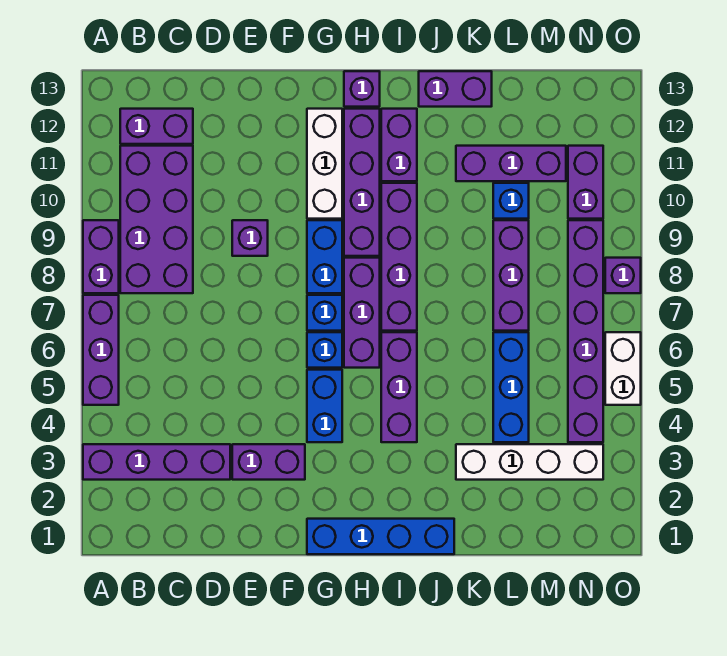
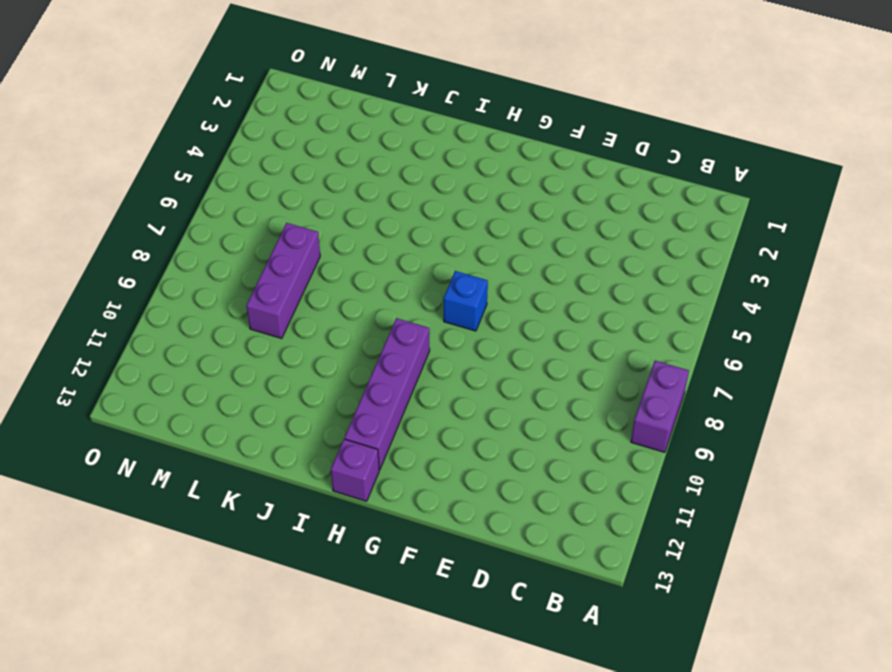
none -> purple brick A3:D3 level 1
none -> purple brick A5:A7 level 1
none -> purple brick B8:C11 level 1

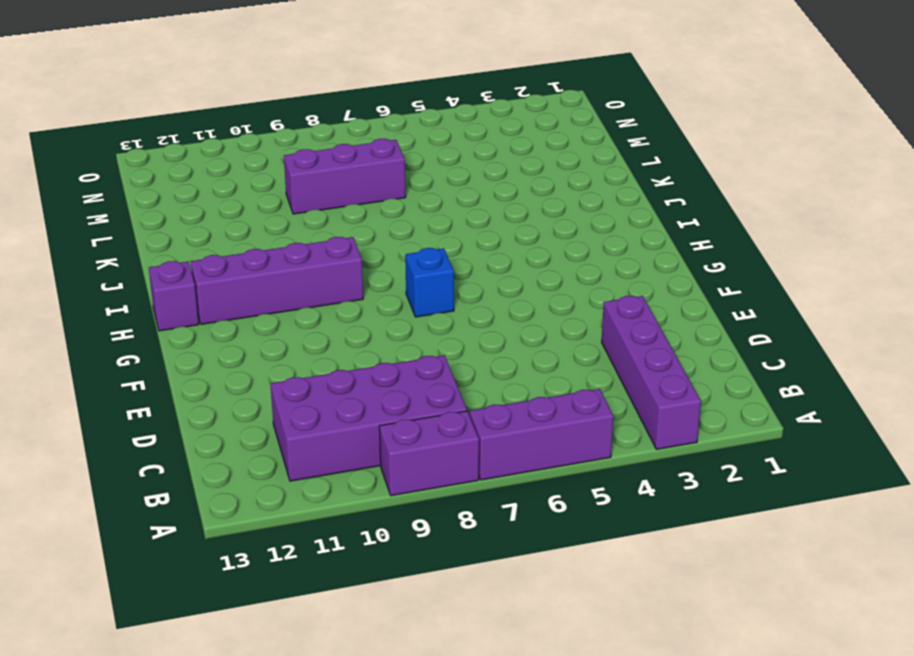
none -> purple brick B12:C12 level 1
none -> purple brick E3:F3 level 1
none -> purple brick E9 level 1

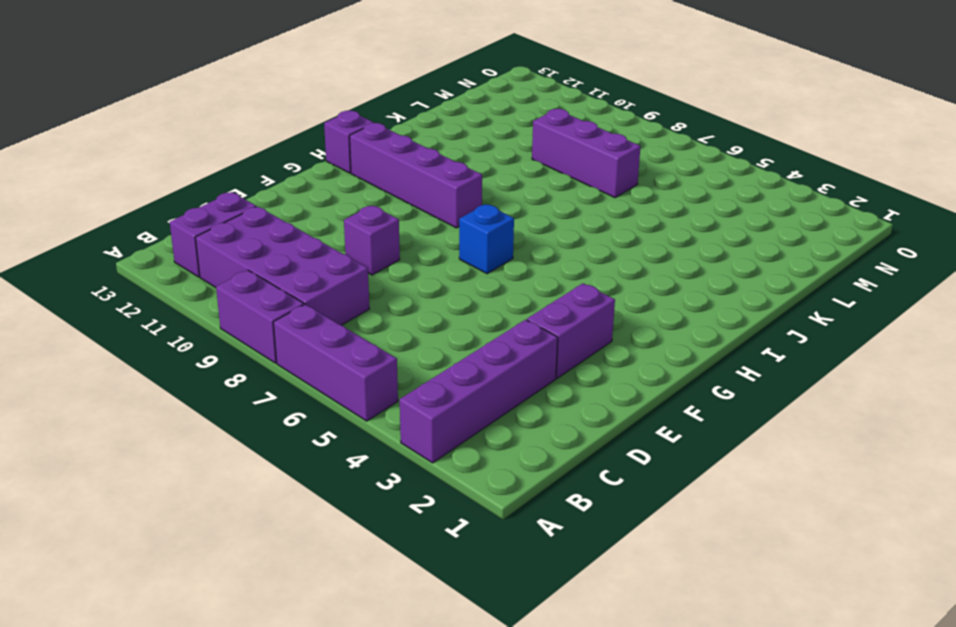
none -> blue brick G1:J1 level 1
none -> blue brick G4:G5 level 1
none -> blue brick G6 level 1

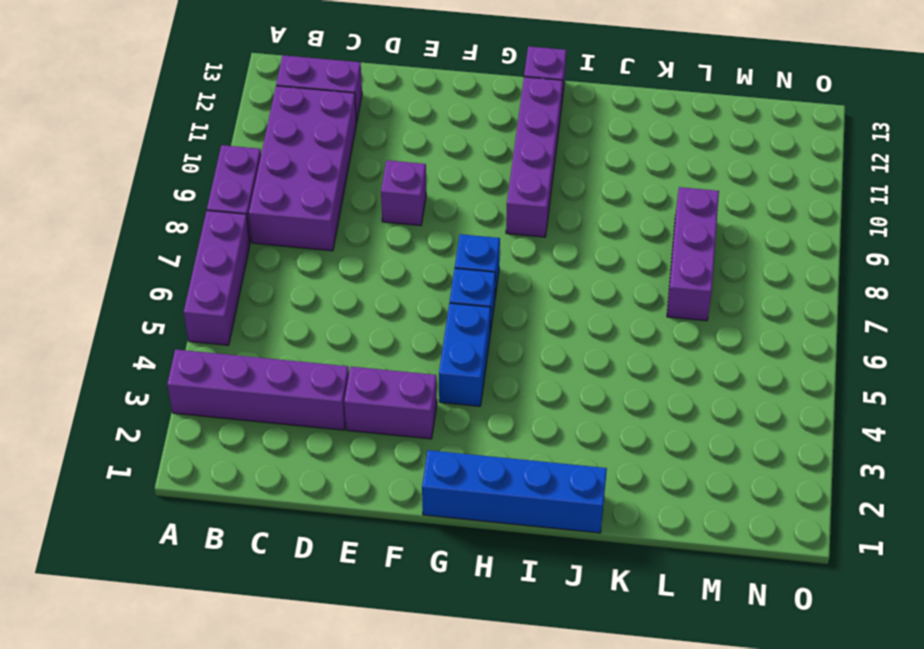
none -> blue brick G8:G9 level 1
none -> white brick G10:G12 level 1
none -> purple brick H6:H8 level 1

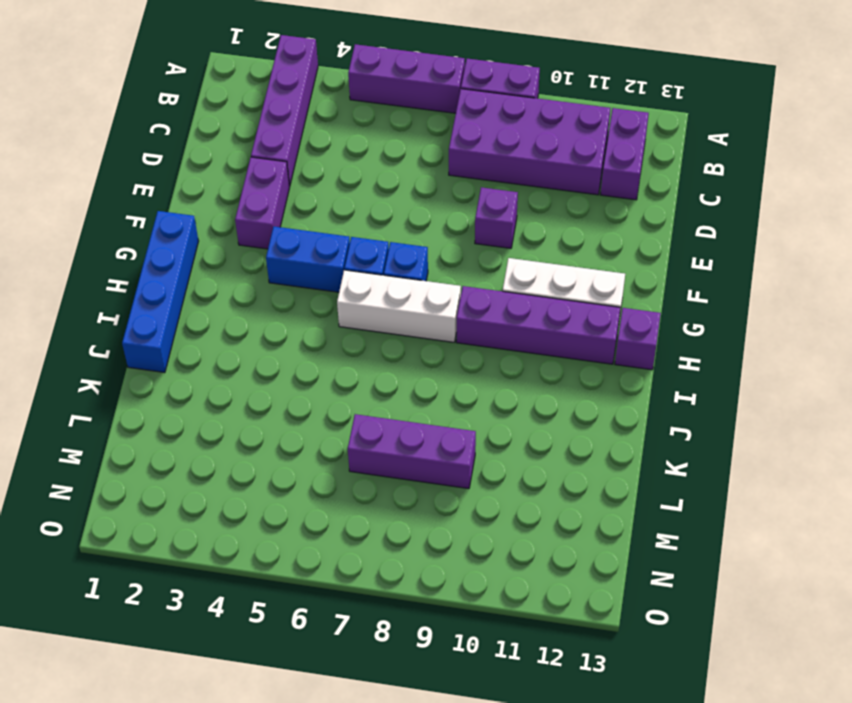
white brick H6:H8 level 1 -> purple brick H6:H8 level 1
none -> blue brick G8:G9 level 1
none -> purple brick I4:I6 level 1
none -> purple brick I7:I10 level 1

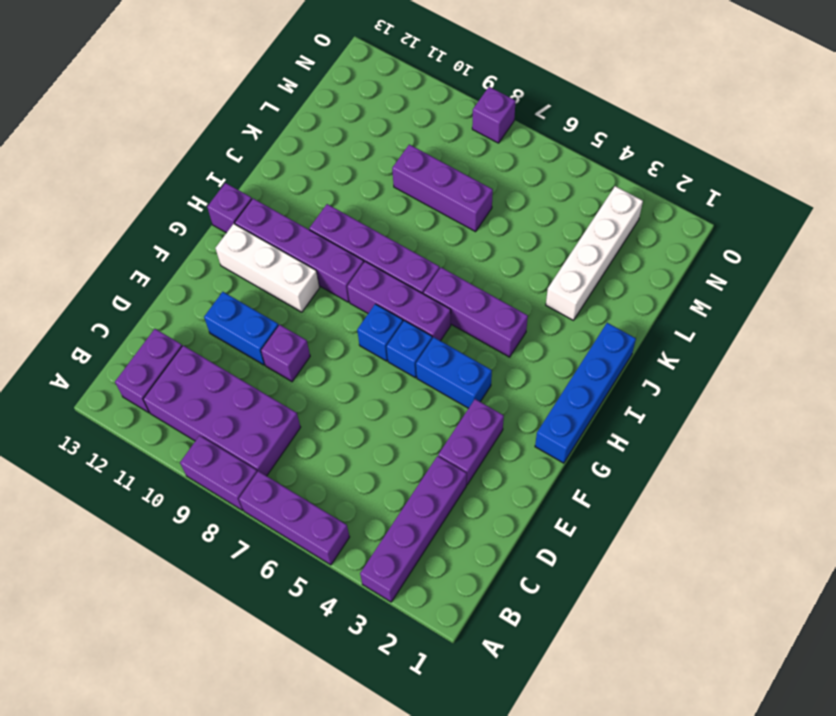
blue brick E10:E11 level 1 -> blue brick G8:G9 level 1
none -> purple brick I11:I12 level 1
none -> purple brick J13:K13 level 1
none -> purple brick K11:M11 level 1

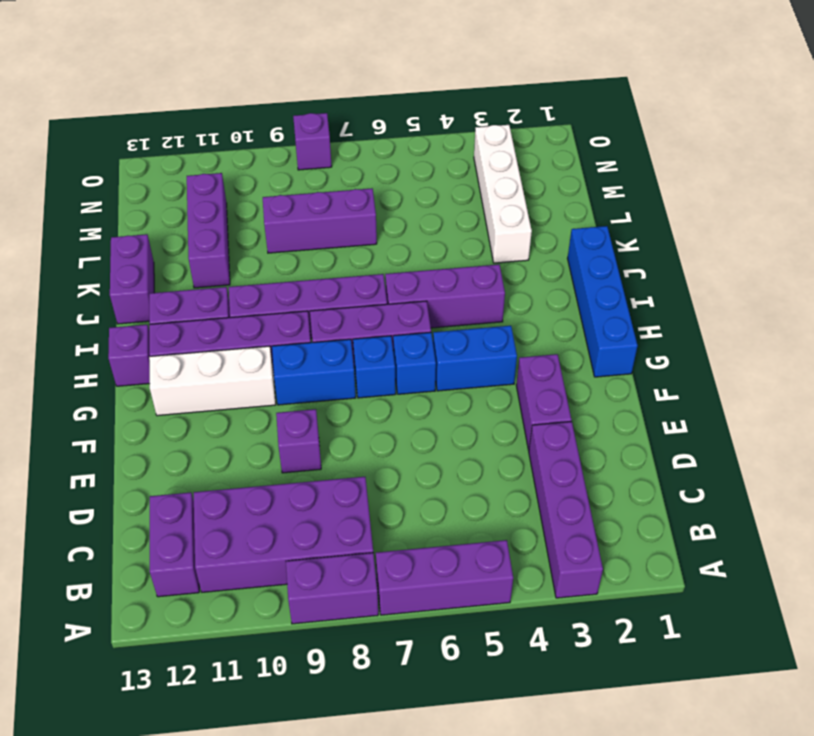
none -> blue brick L4:L6 level 1
none -> blue brick L10 level 1
none -> purple brick N4:N9 level 1

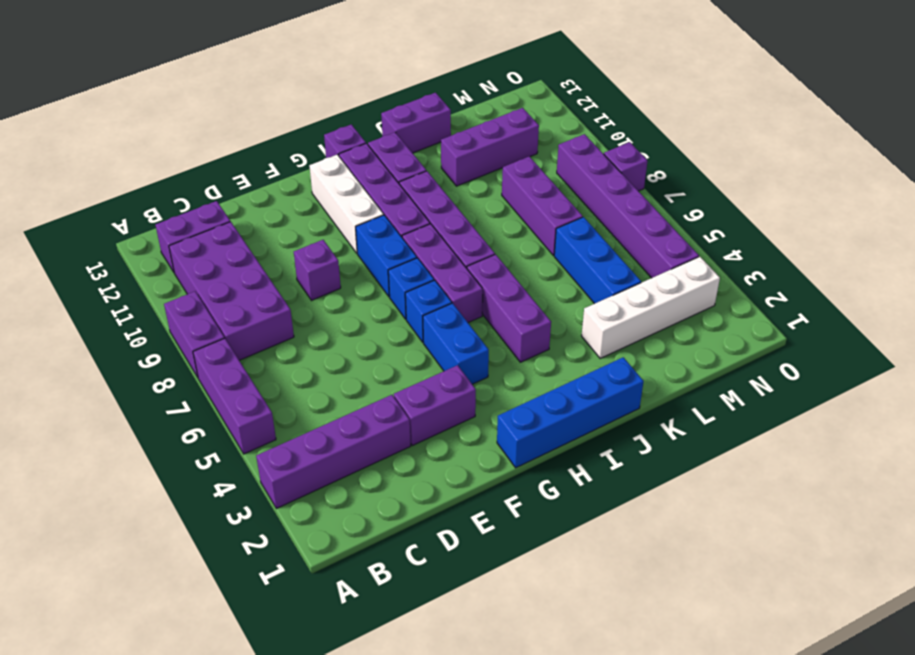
none -> blue brick L10 level 1
none -> purple brick N10:N11 level 1
none -> white brick O5:O6 level 1

